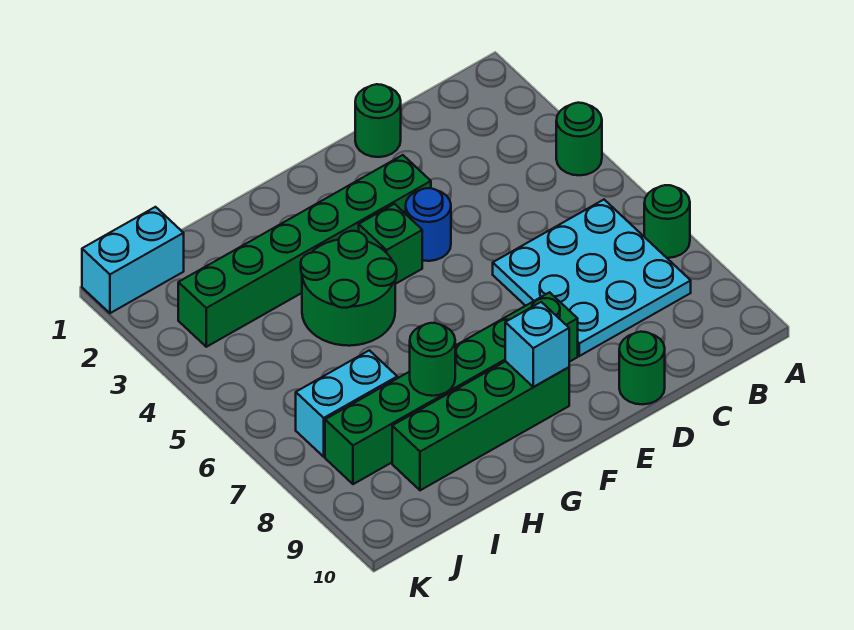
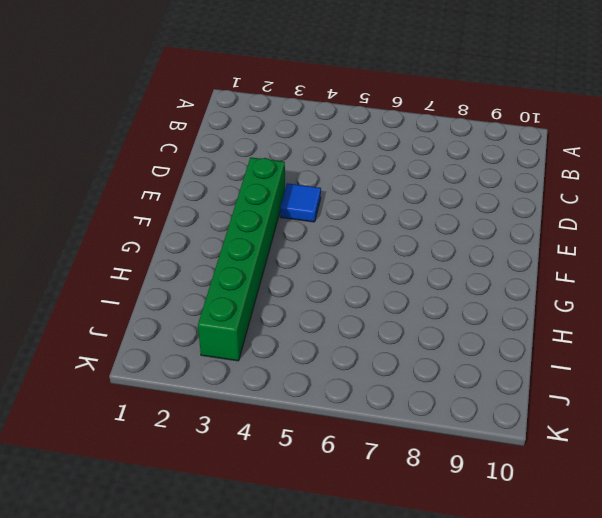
blue tile E4 level 1 -> blue round brick E4 level 1
none -> green round brick A4 level 1
none -> green round brick A7 level 1
none -> cyan plate B6:D8 level 1

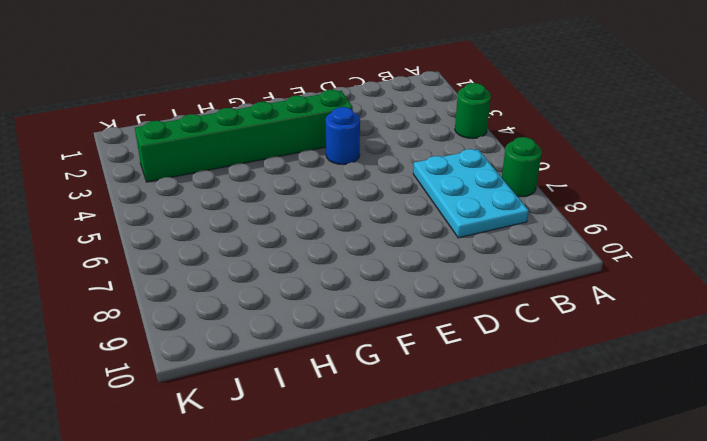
cyan plate B6:C8 level 1 -> cyan plate B6:D8 level 1
none -> green round brick D1 level 1
none -> green round brick D10 level 1
none -> green brick E8:J8 level 1

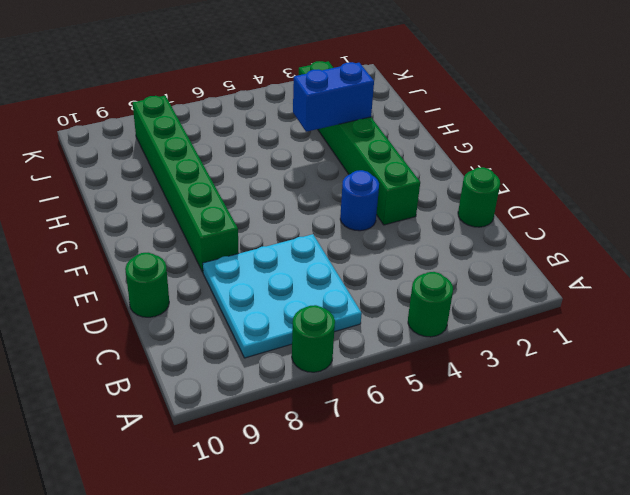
blue brick H3:H4 level 2 -> none
none -> green brick F4 level 1
none -> green brick F9:I9 level 1
none -> green round brick G4:H5 level 1

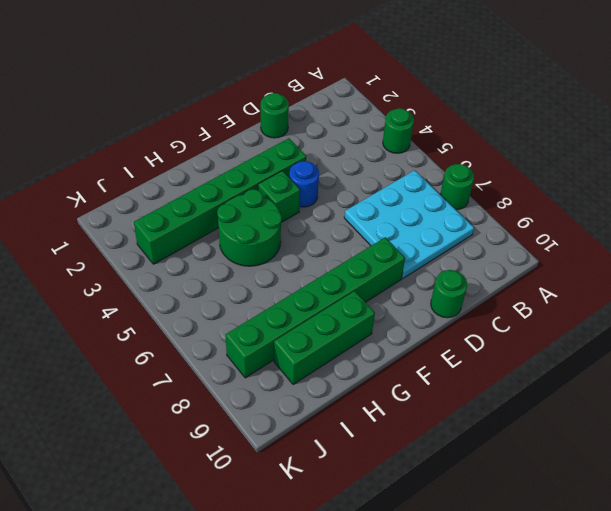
green brick G9:I9 level 1 -> green brick F9:I9 level 1
none -> cyan brick I7:J7 level 1
none -> cyan brick J1:K1 level 1
none -> cyan brick F9 level 2

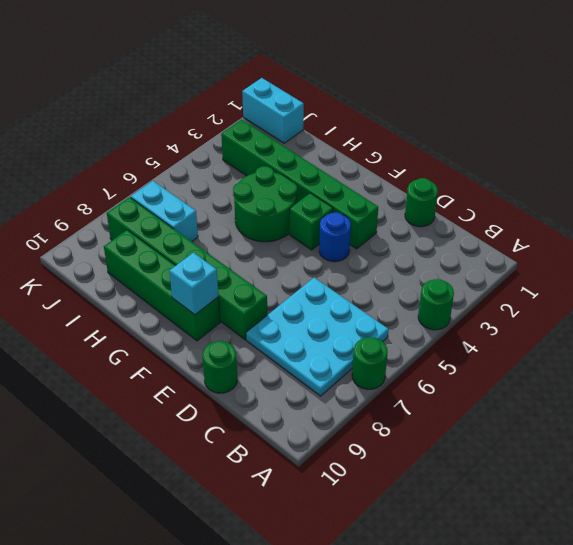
none -> green round brick H8 level 2

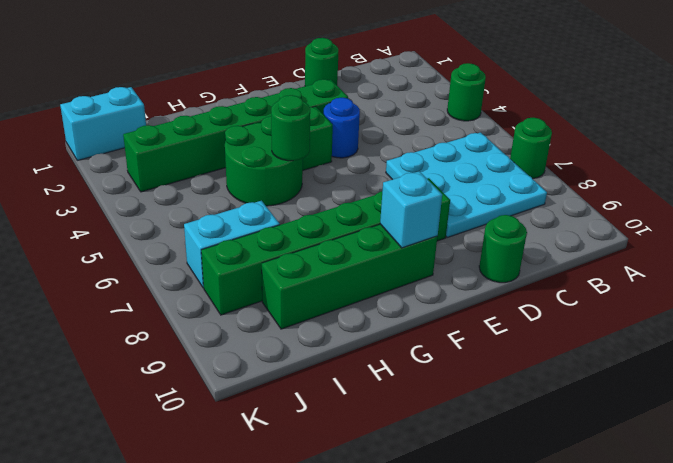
green round brick G5 level 2 -> green round brick H8 level 2

